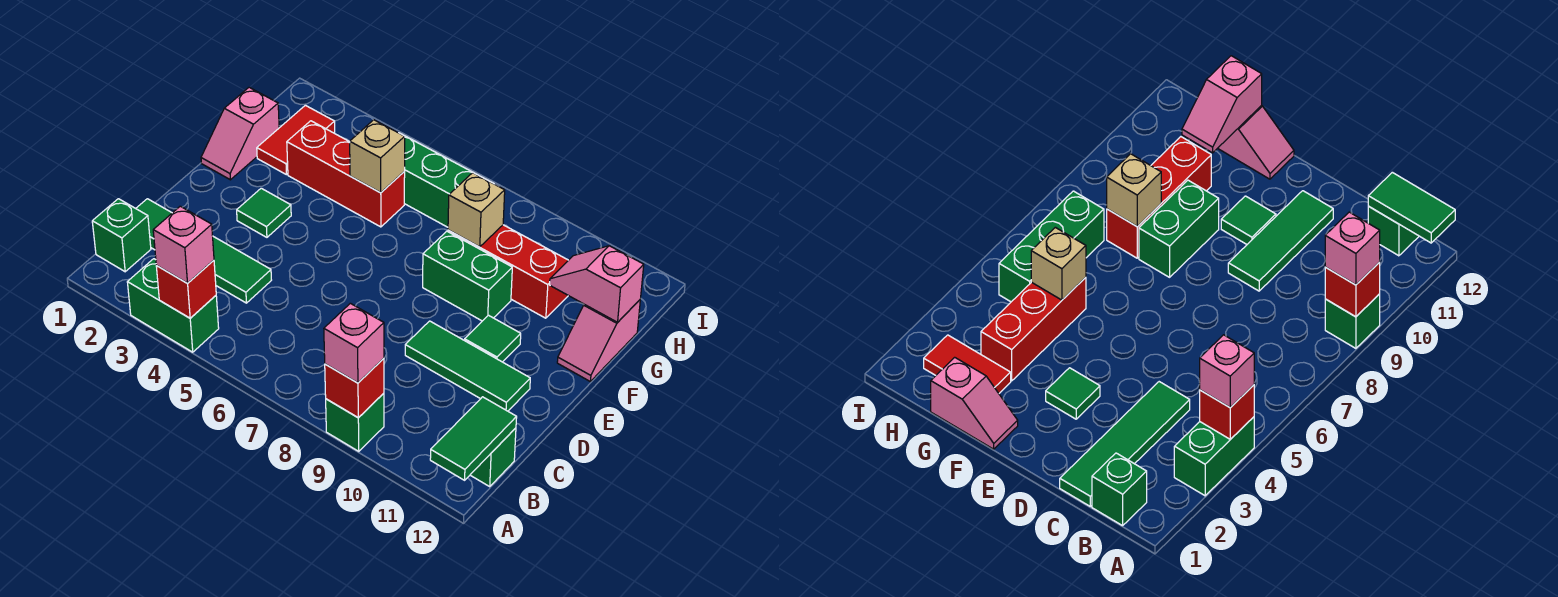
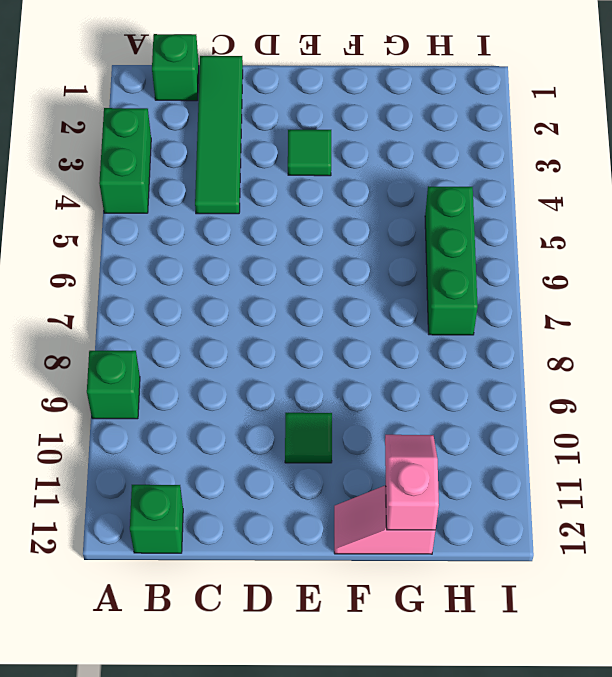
none -> green tile D9:D11 level 1
none -> pink slope F1:G1 level 1 top G
none -> green brick F8:F9 level 1

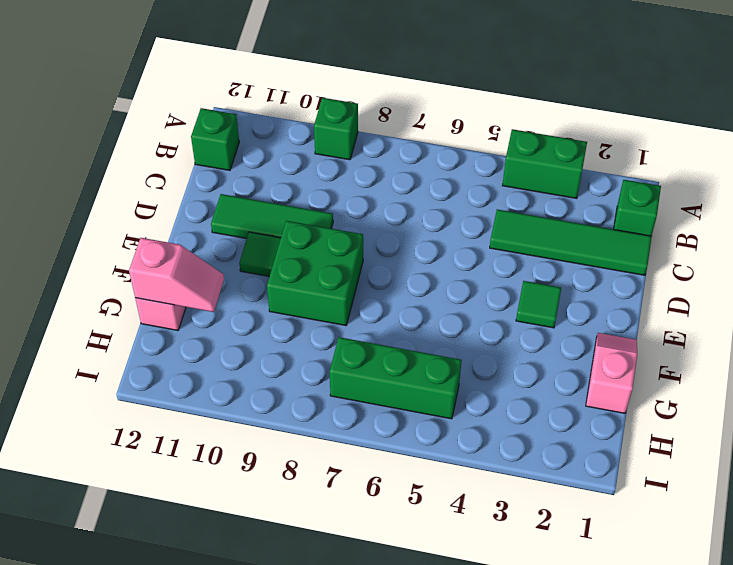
green brick E8:F9 level 1 -> green brick F8:F9 level 1
none -> red tile G2:H2 level 1
none -> red brick G3:G5 level 1
none -> red brick G8:G10 level 1

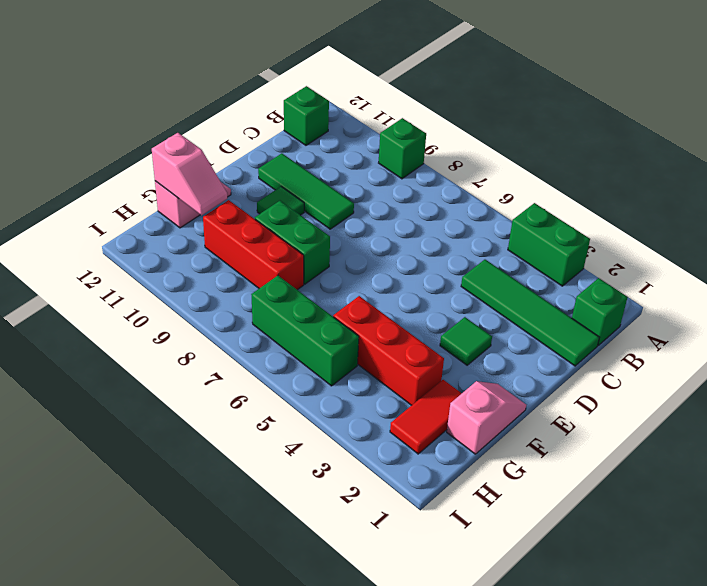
none -> red brick A4 level 2
none -> red brick A9 level 2
none -> green tile A12:B12 level 2

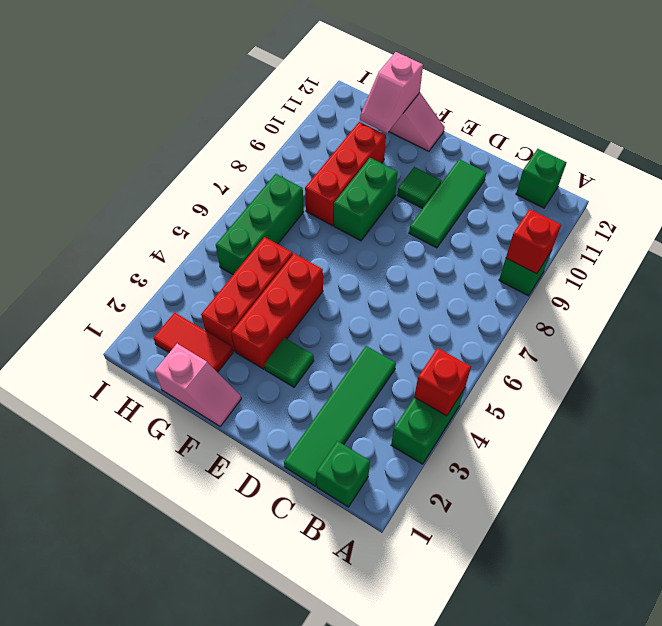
red brick F3:F5 level 1 -> none
none -> green tile A12:B12 level 2
none -> tan brick G5 level 2
none -> tan brick G8 level 2

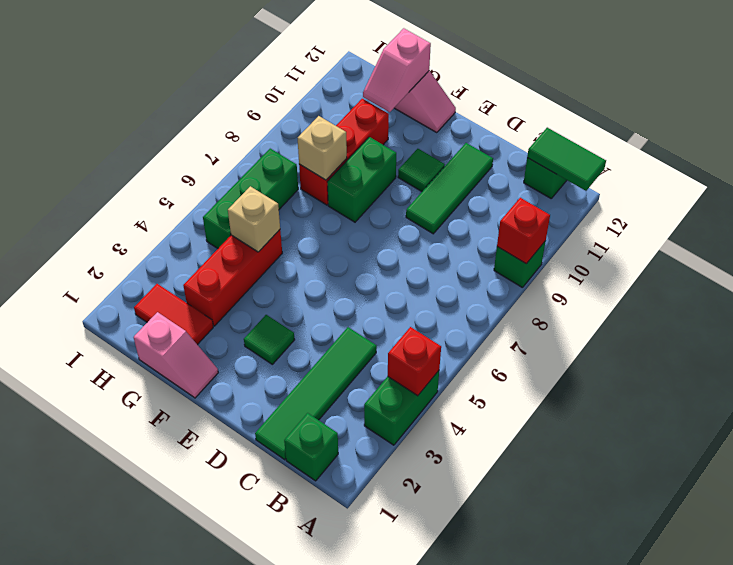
none -> pink brick A4 level 3
none -> pink brick A9 level 3

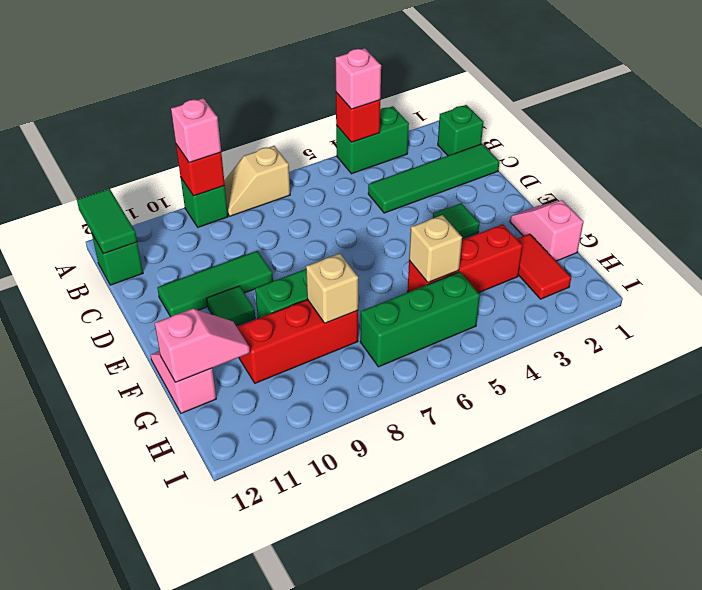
tan slope A7:A8 level 1 top 7 -> none

